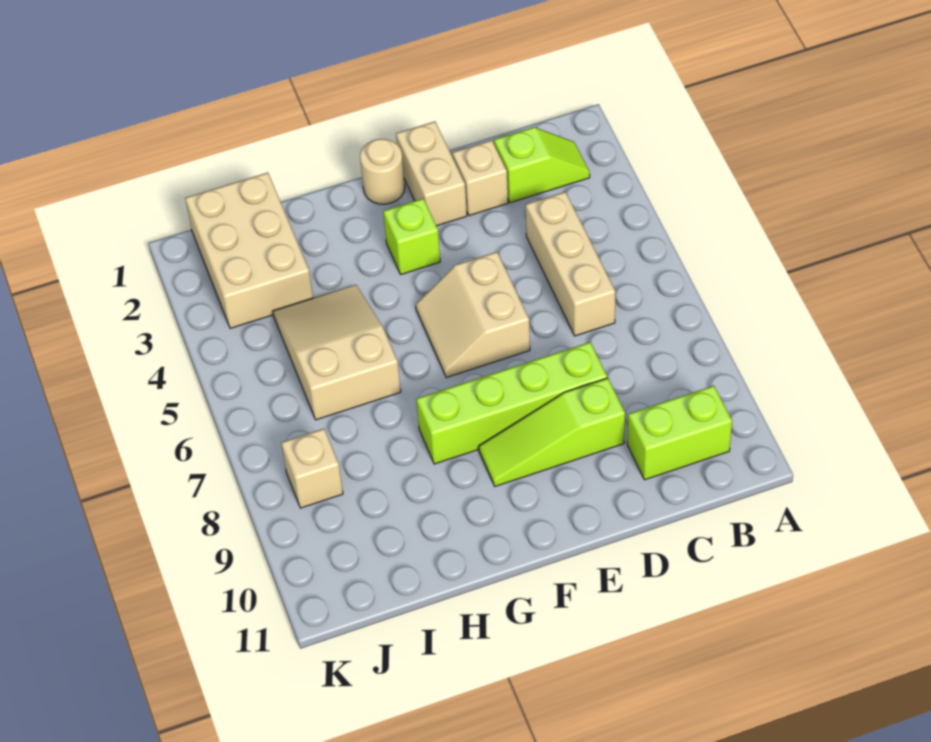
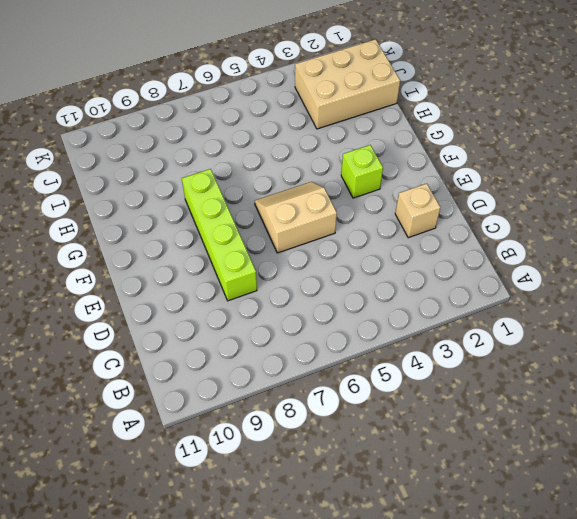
none -> lime slope B2:C2 level 1 top C
none -> lime brick B10:C10 level 1
none -> tan brick C4:C6 level 1

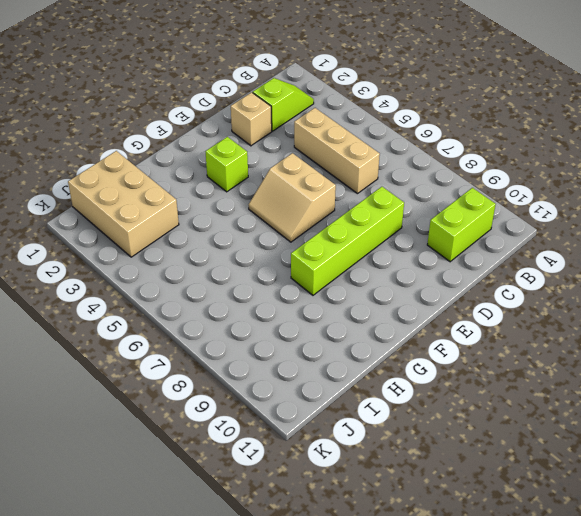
none -> lime slope D9:F9 level 1 top D
none -> tan brick E1:E2 level 1
none -> tan round brick F1 level 1

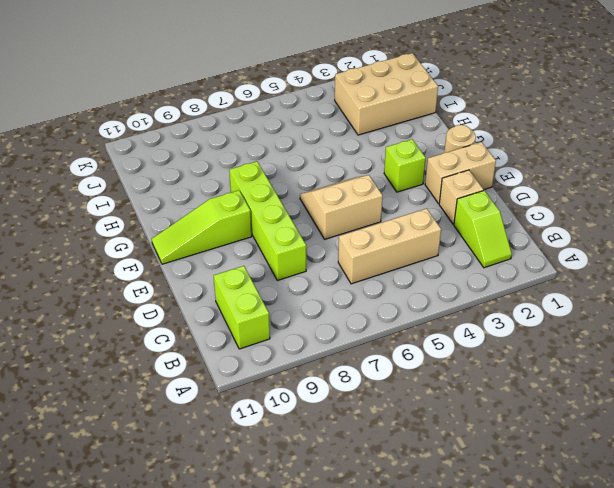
lime slope F9:F11 level 1 top 9 -> lime slope D9:F9 level 1 top D
none -> tan slope H4:I6 level 1 top 6
none -> tan brick J8 level 1

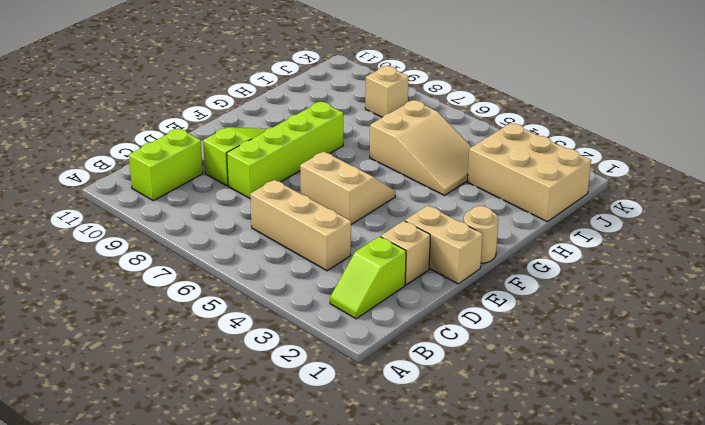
none -> lime brick F3 level 1

